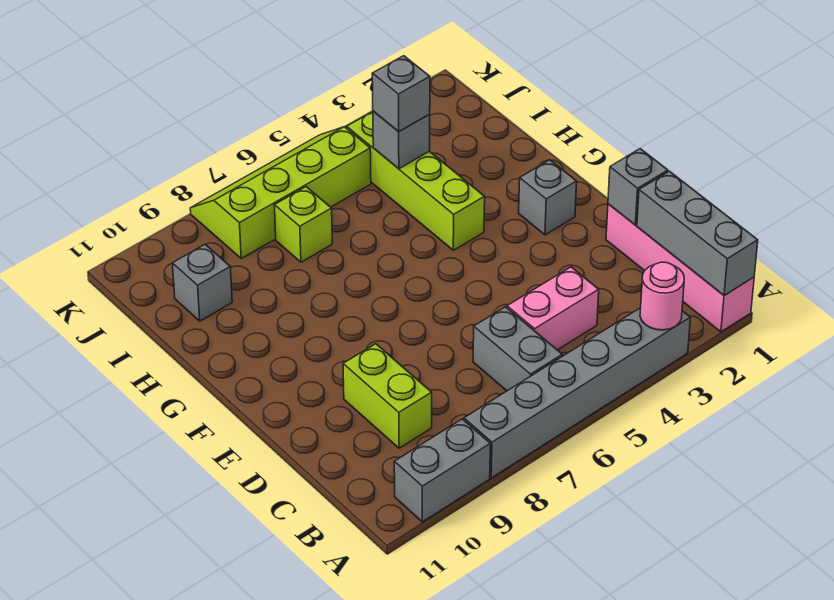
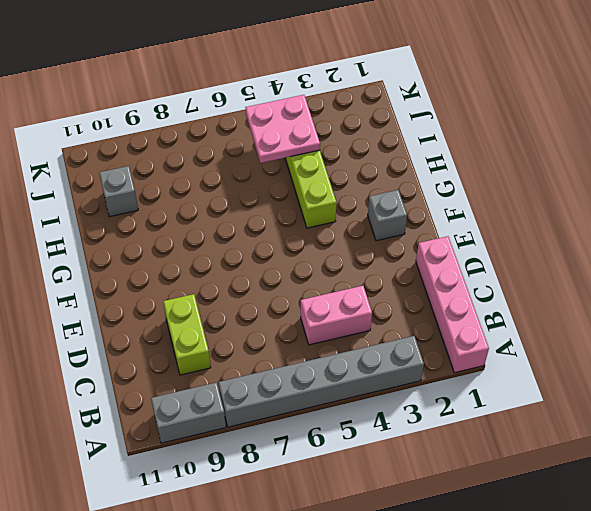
pink plate I4:J5 level 2 -> grey brick I4 level 2
none -> grey brick B6:C6 level 1
none -> lime brick I7 level 1
none -> lime slope J5:K8 level 1 top J

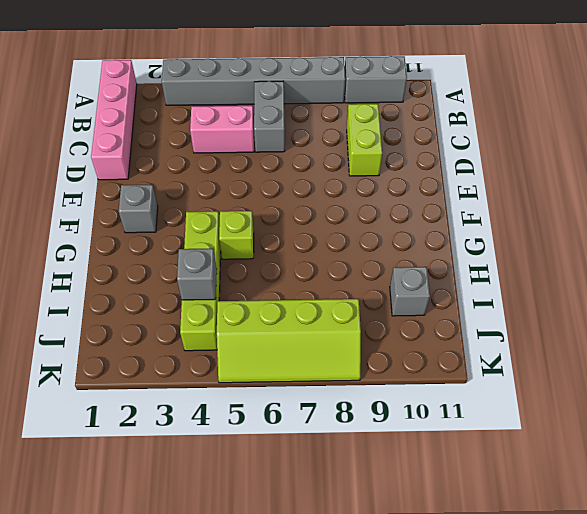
lime brick G5 level 1 -> lime brick I7 level 1
none -> grey brick A1:C1 level 2
none -> pink round brick A3 level 2
none -> grey brick D1 level 2

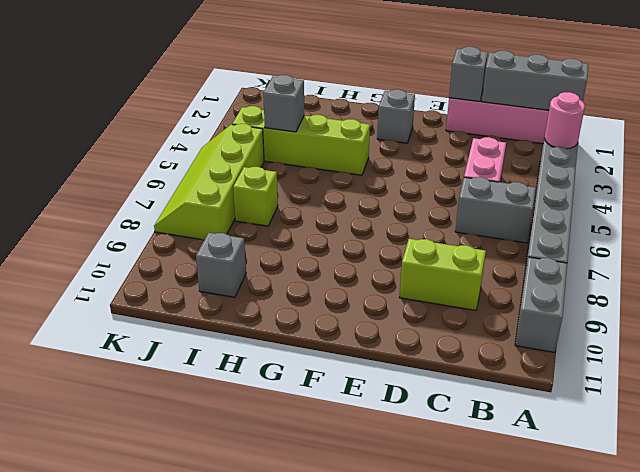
none -> grey brick I4 level 3

